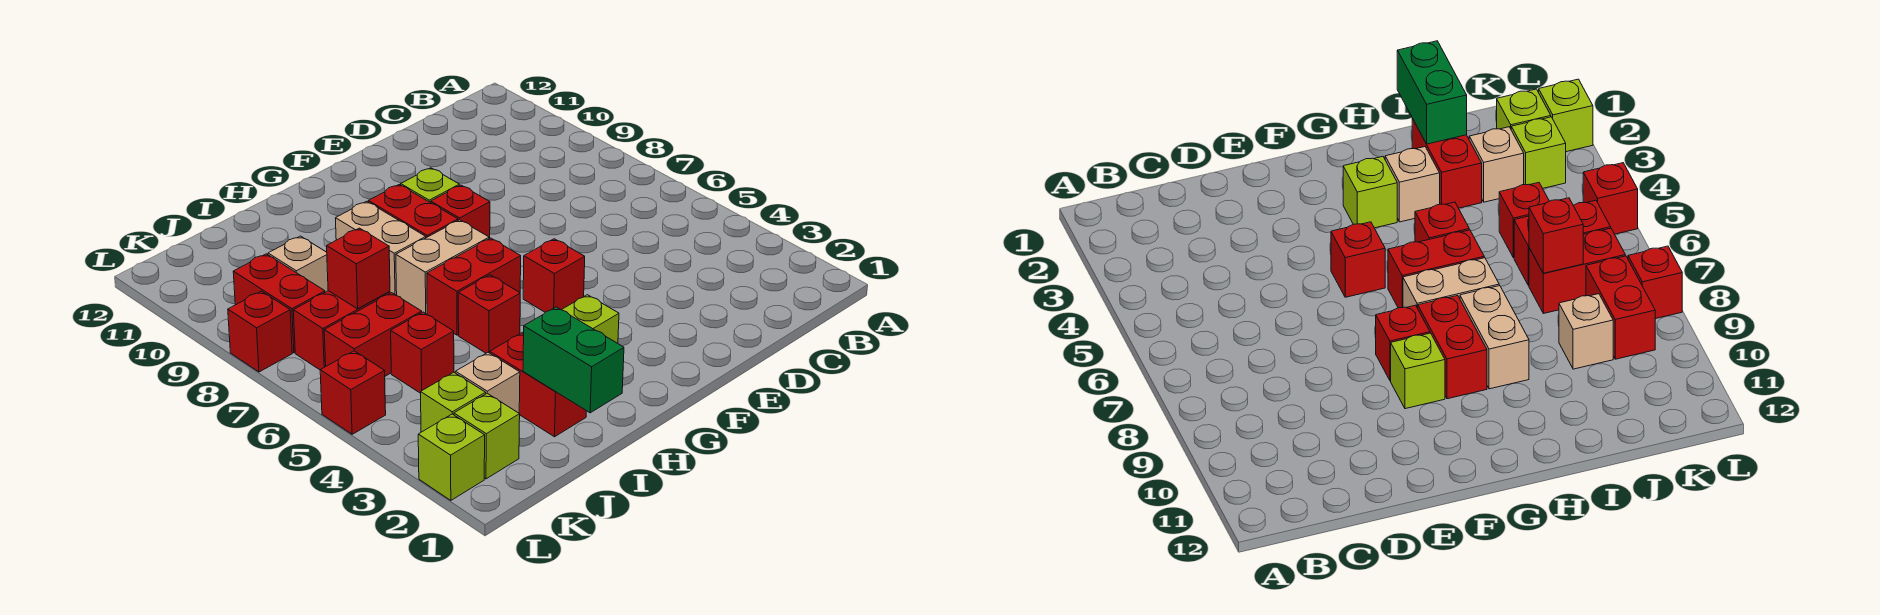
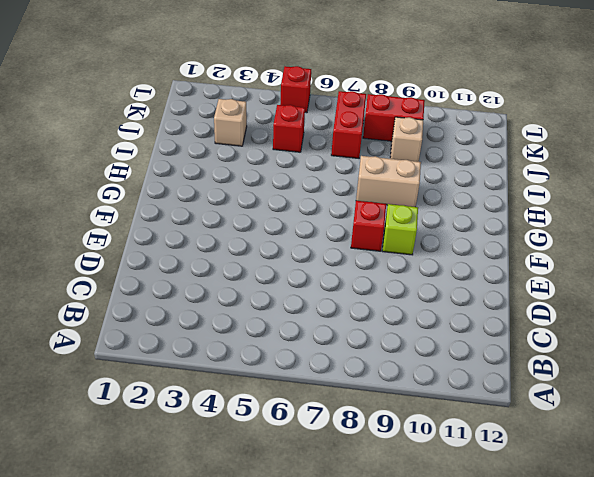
none -> red brick F5 level 1
none -> lime brick G3 level 1
none -> red brick G6:H6 level 1

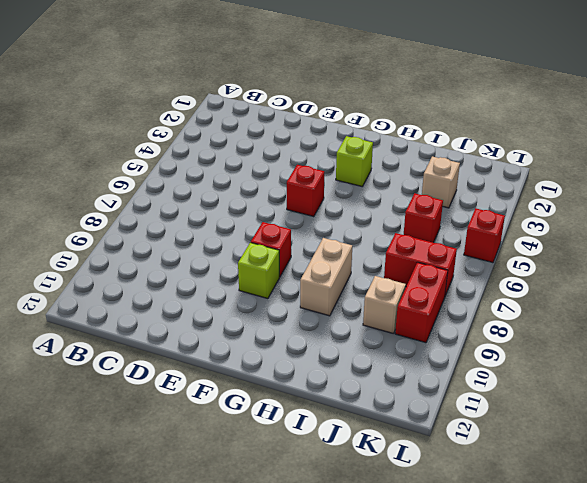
none -> red brick G6:H6 level 1
none -> tan brick G7:H7 level 1
none -> red brick G8:G9 level 1

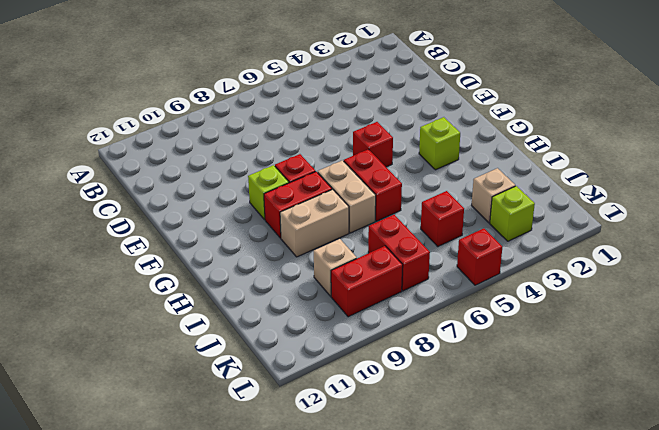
none -> tan brick H3 level 1
none -> red brick H5 level 1
none -> red brick I2:I3 level 1

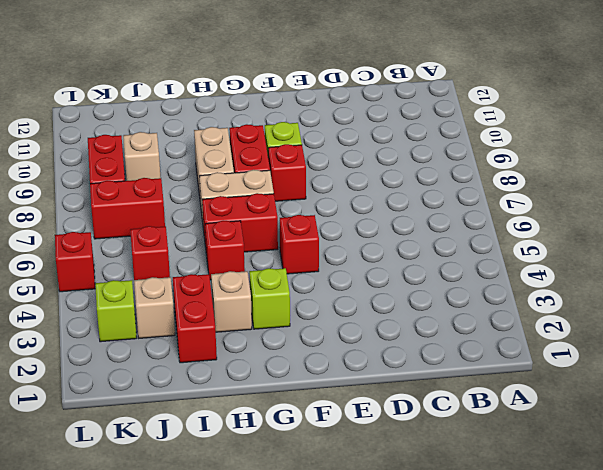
none -> red brick J6:K6 level 1
none -> lime brick K2 level 1
none -> lime brick L2 level 1

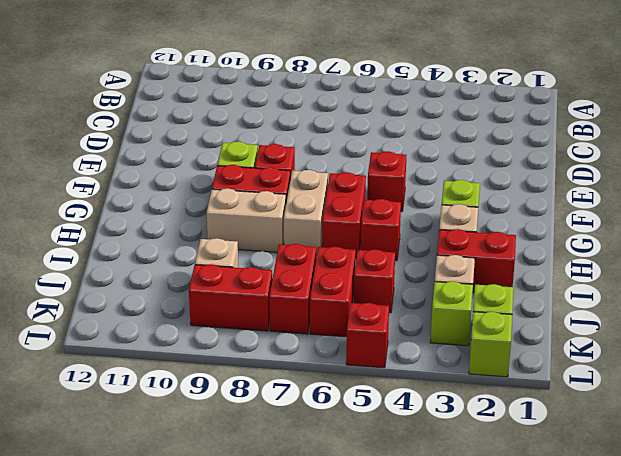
none -> red brick L8 level 1
none -> green brick I1:I2 level 2
none -> red brick J7 level 2

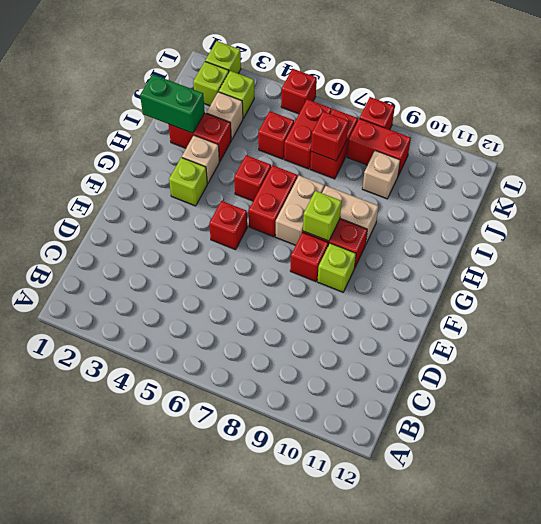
lime brick G8 level 2 -> none

